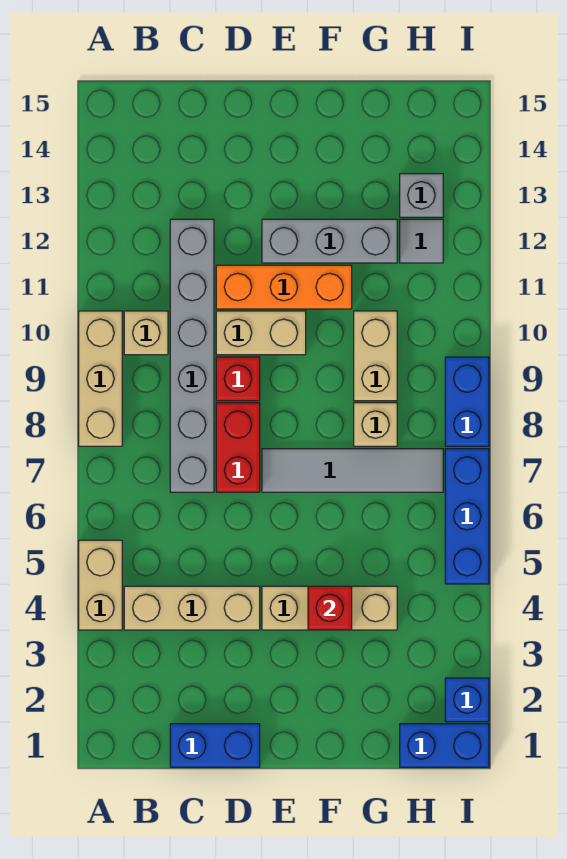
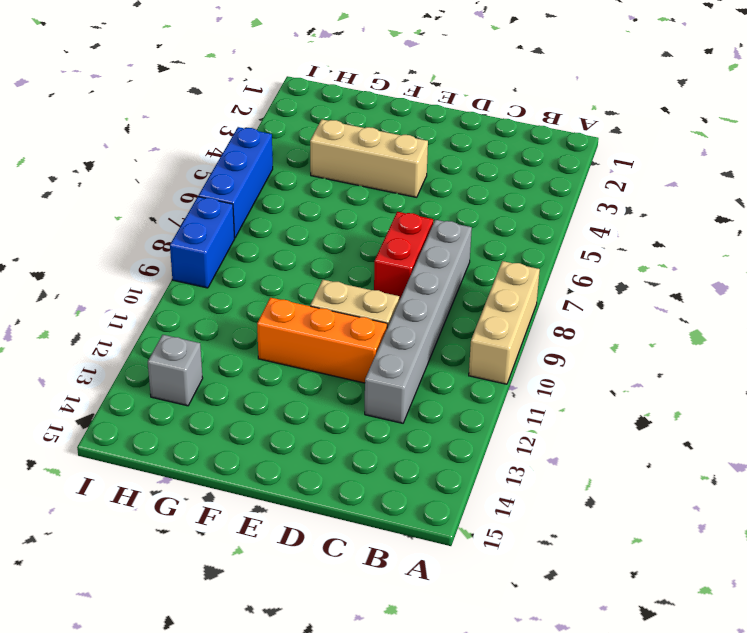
none -> tan brick A4:A5 level 1
none -> tan brick B4:D4 level 1
none -> tan brick B10 level 1

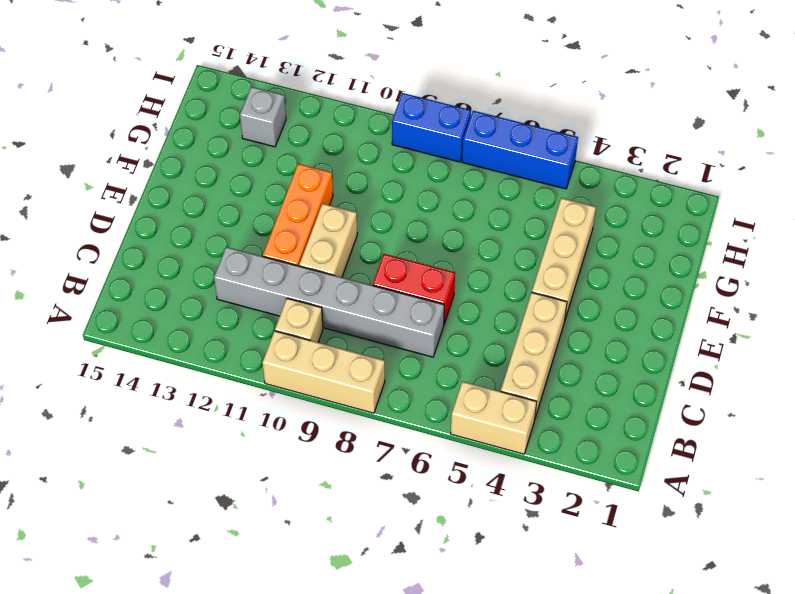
none -> blue brick C1:D1 level 1
none -> red brick D9 level 1
none -> grey tile E7:H7 level 1

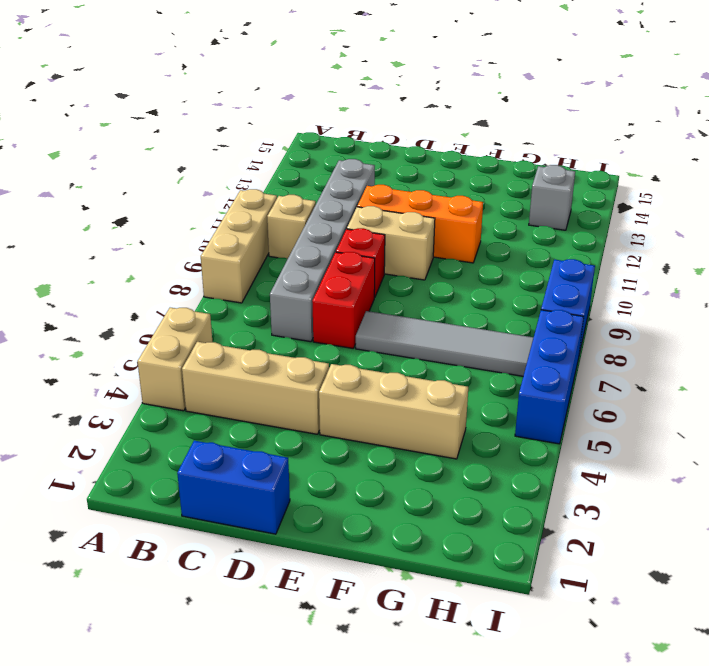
none -> grey brick E12:G12 level 1
none -> tan brick G8 level 1
none -> tan brick G9:G10 level 1

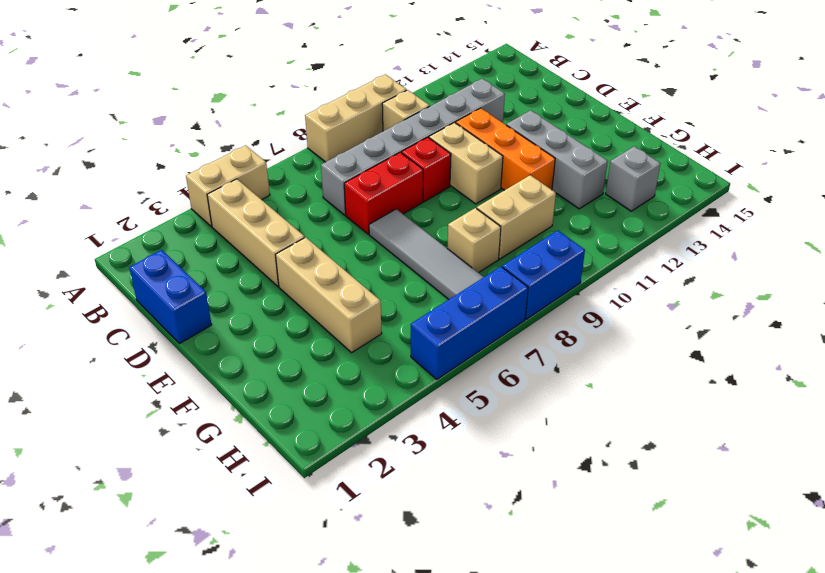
none -> blue brick H1:I1 level 1
none -> grey tile H12 level 1
none -> blue brick I2 level 1

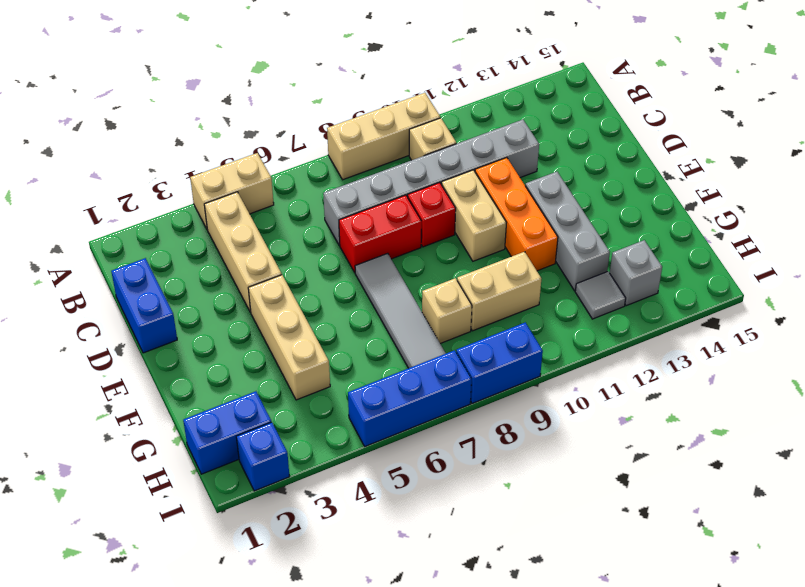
blue brick H1:H2 level 1 -> blue brick H1:I1 level 1
none -> red brick F4 level 2

